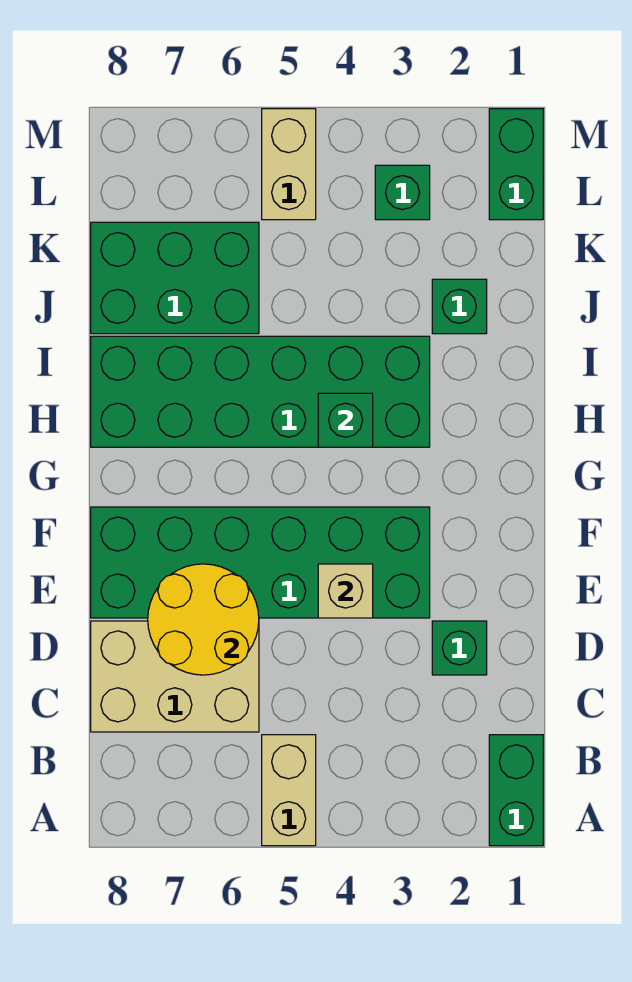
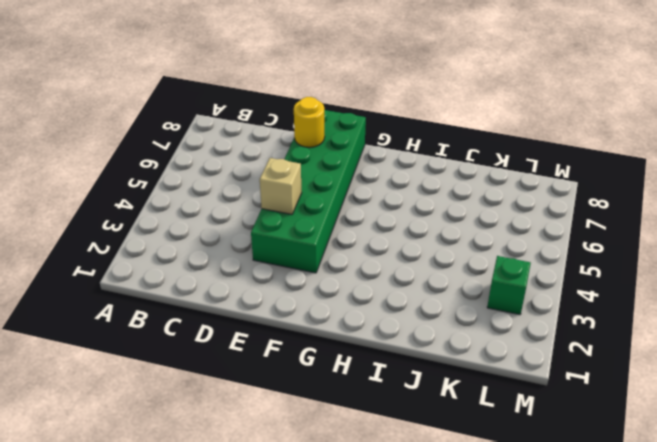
yellow round brick E7 level 2 -> yellow round brick D6:E7 level 2
none -> green brick A1:B1 level 1
none -> tan brick A5:B5 level 1
none -> tan brick C6:D8 level 1

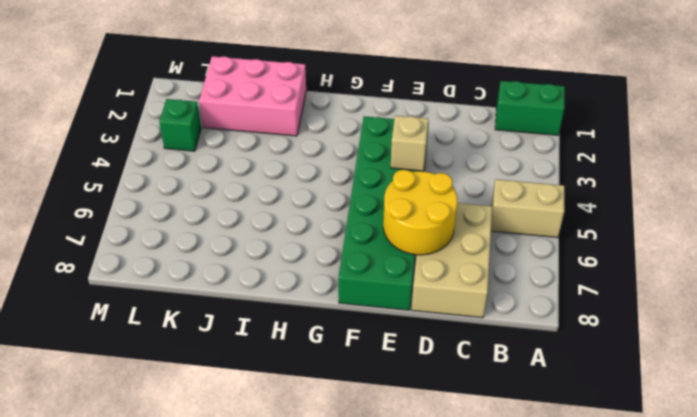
pink brick I1:K2 level 1 -> green brick J2 level 1
none -> green brick D2 level 1
none -> green brick H3:I8 level 1
none -> green brick J6:K8 level 1

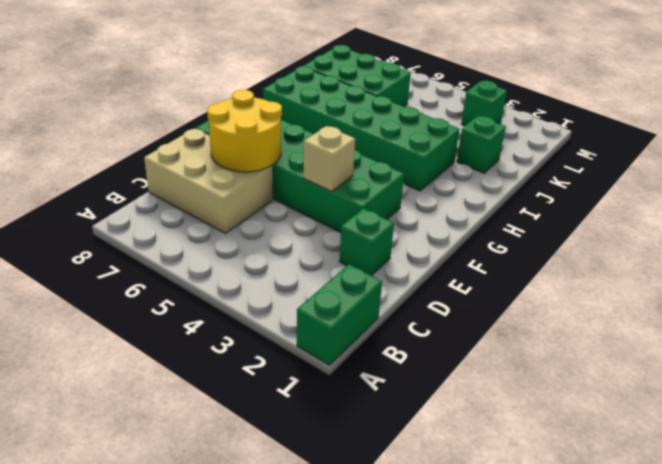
none -> tan brick A5:B5 level 1
none -> green brick L1:M1 level 1
none -> tan brick L5:M5 level 1

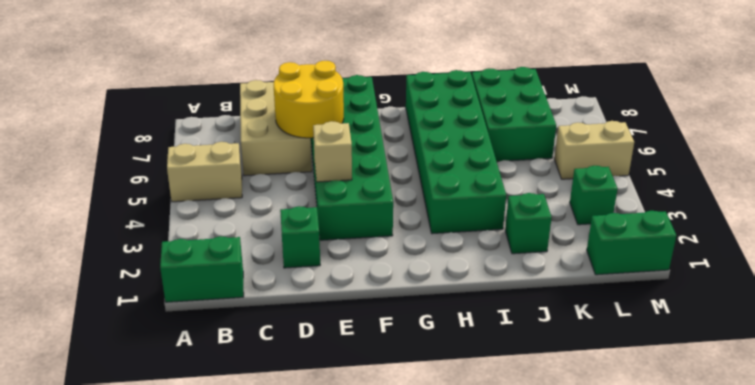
none -> green brick H4 level 2

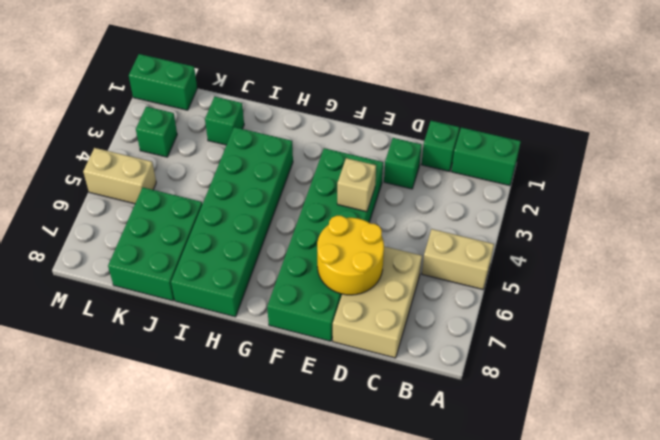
green brick C1 level 1 -> green brick H4 level 2

